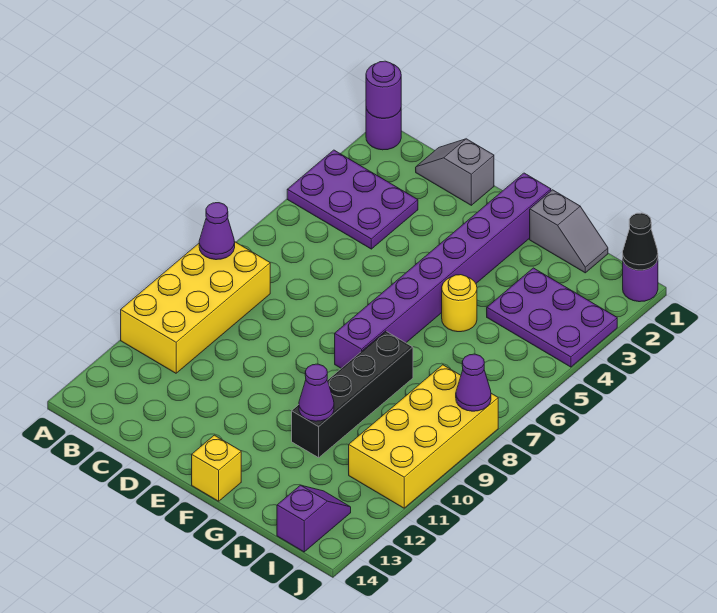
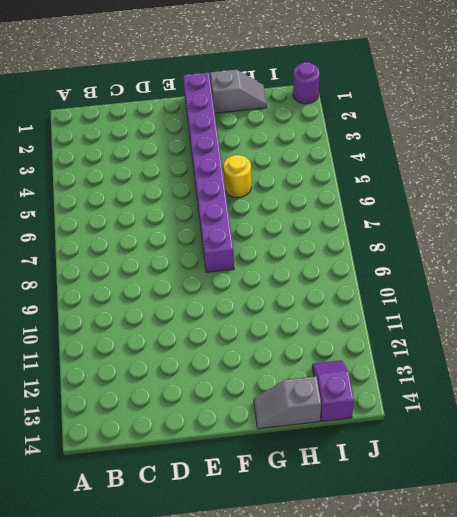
grey slope G14:H14 level 1 top H -> grey slope C1:D1 level 1 top D
none -> purple round brick A1 level 1
none -> purple plate A3:C4 level 1
none -> yellow brick A8:B11 level 1

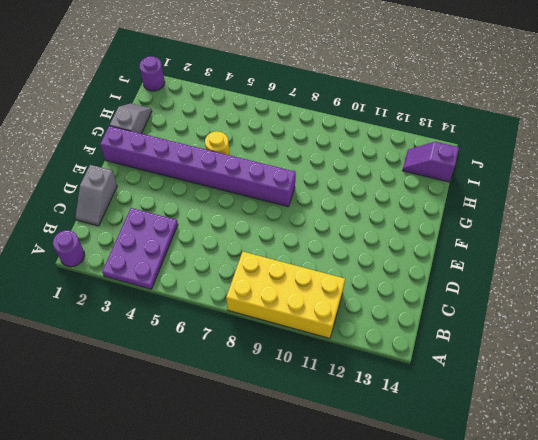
none -> yellow brick F14 level 1
none -> black brick G8:G11 level 1
none -> purple plate H3:J4 level 1

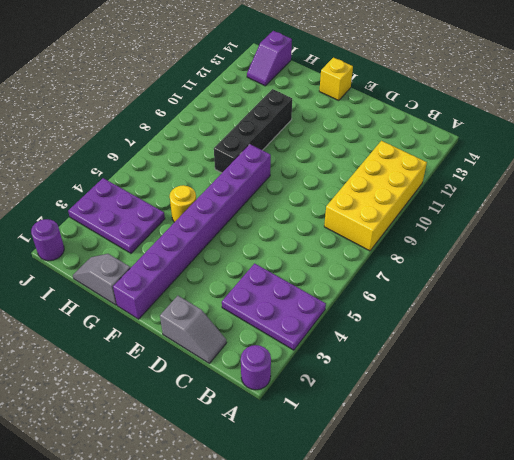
none -> yellow brick I8:J11 level 1
none -> purple round brick A1 level 2
none -> purple cone A8 level 2

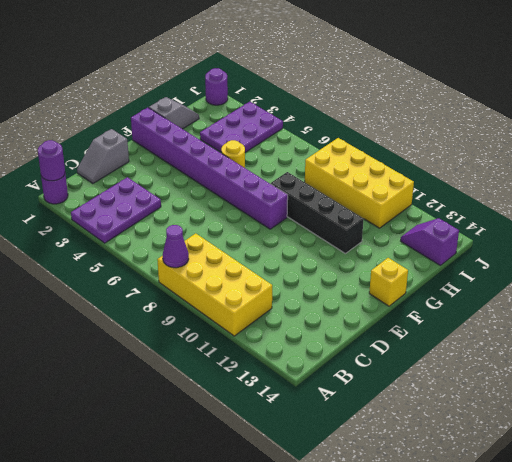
none -> purple cone G11 level 2
none -> black cone J1 level 2
none -> purple cone J8 level 2

